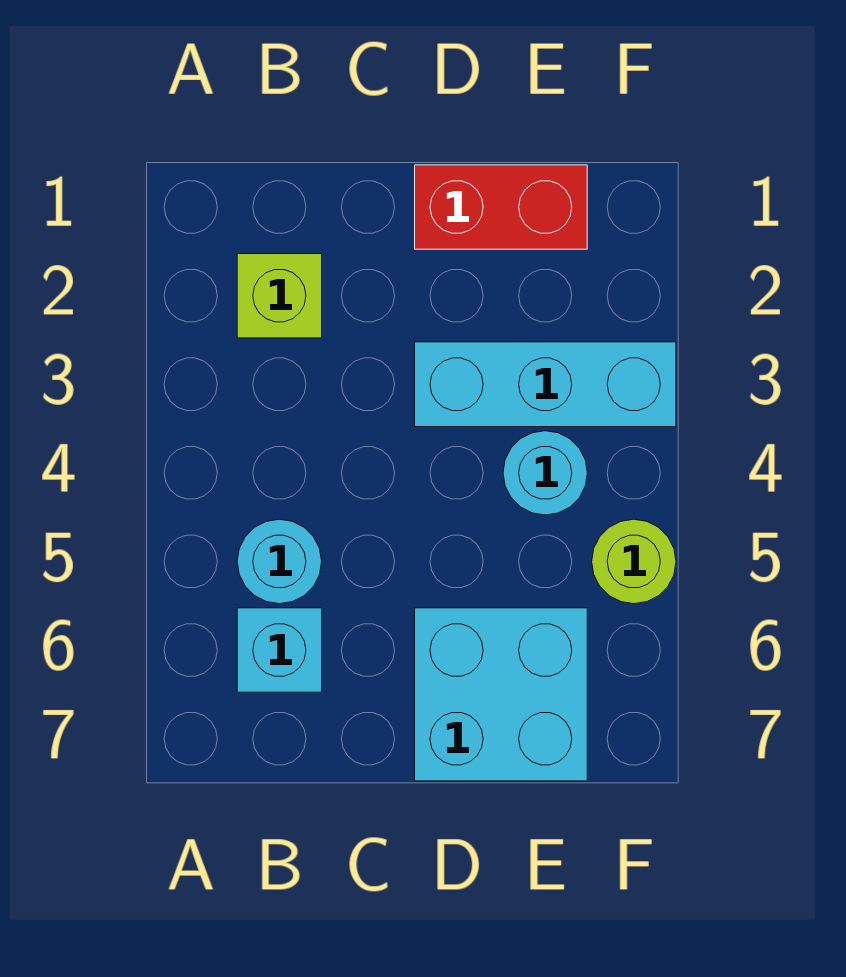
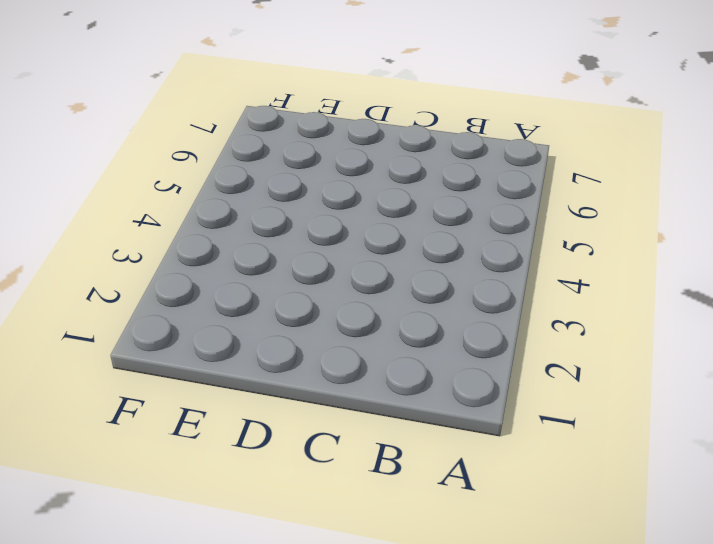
none -> lime brick B2 level 1
none -> cyan round brick B5 level 1

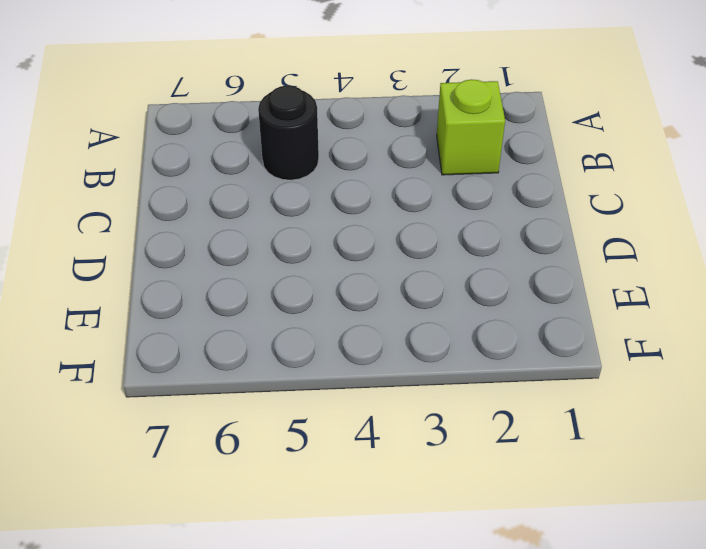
black round brick B5 level 1 -> cyan round brick B5 level 1
none -> cyan brick B6 level 1
none -> red brick D1:E1 level 1

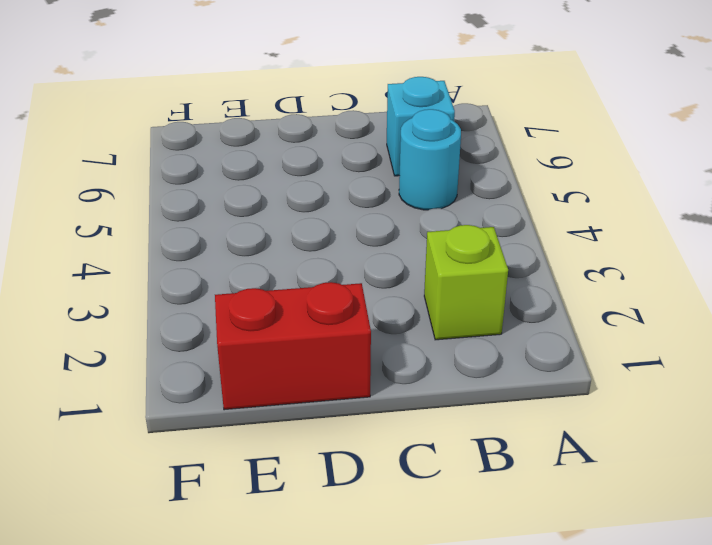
none -> cyan brick D3:F3 level 1
none -> cyan brick D6:E7 level 1

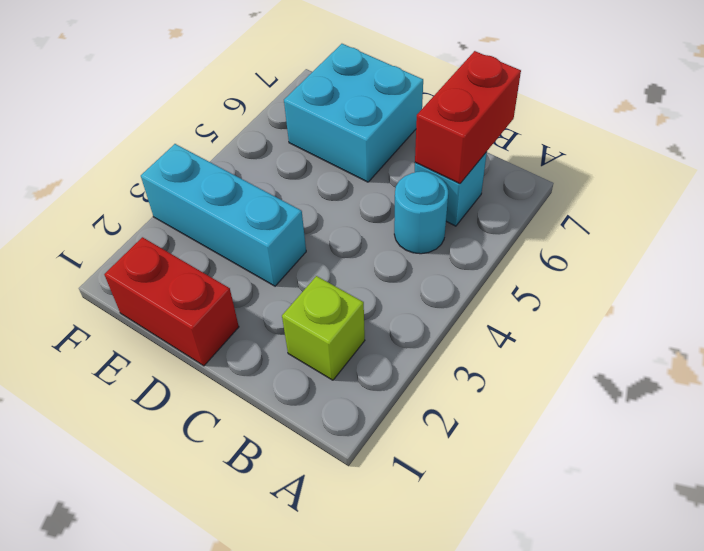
red brick B6:B7 level 2 -> none
none -> cyan round brick E4 level 1
none -> lime round brick F5 level 1

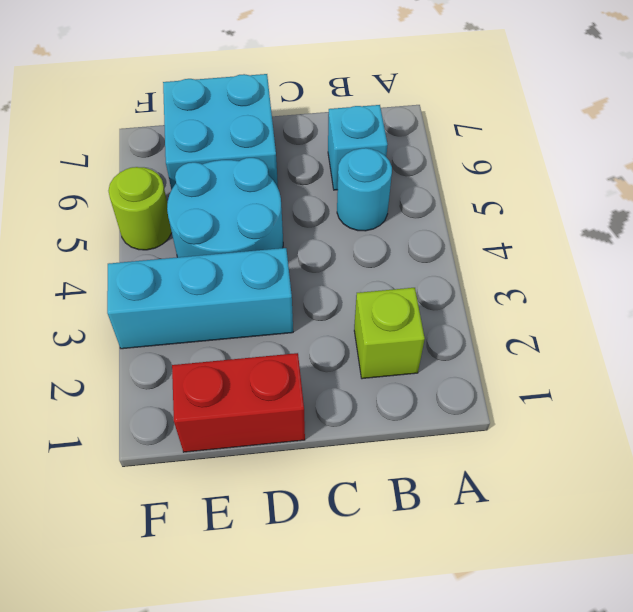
cyan round brick D4:E5 level 1 -> cyan round brick E4 level 1

